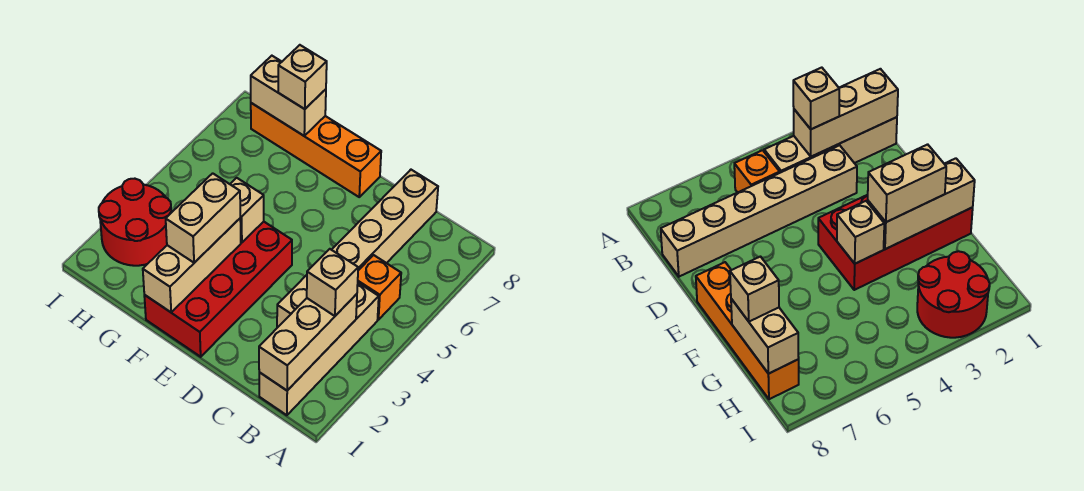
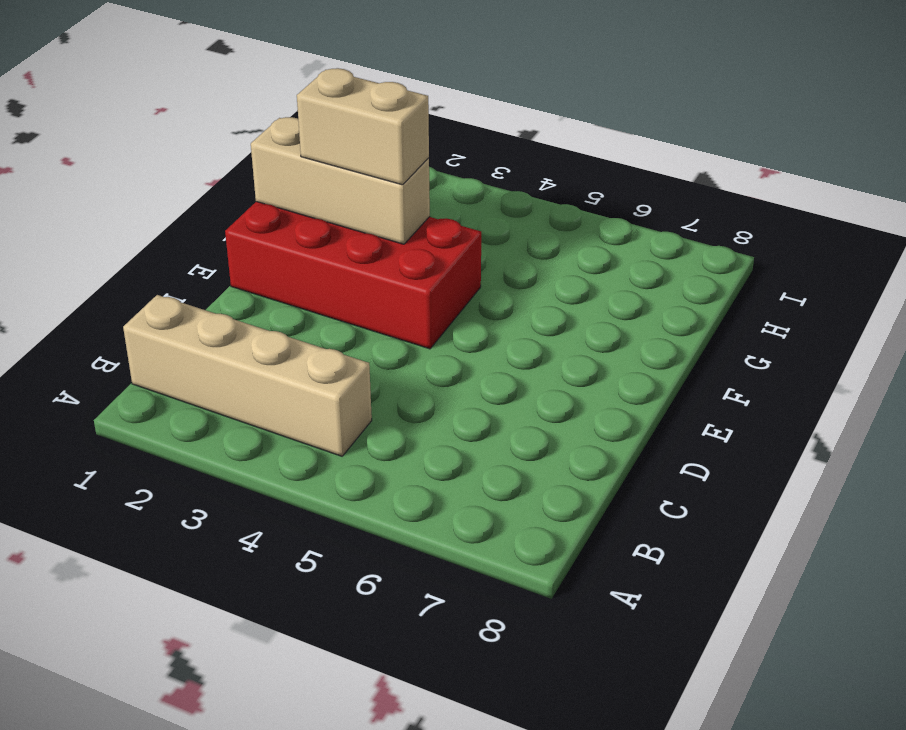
none -> orange brick B5 level 1
none -> tan brick C3:C8 level 1
none -> orange brick E8:H8 level 1

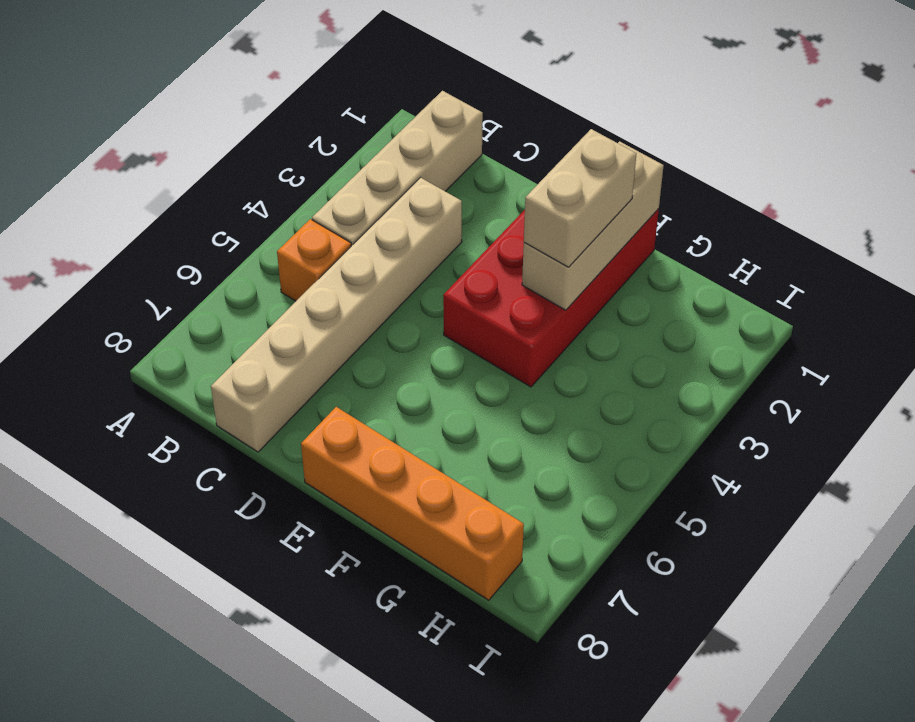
none -> red round brick H2:I3 level 1
none -> tan brick B1:B3 level 2
none -> tan brick F4 level 2

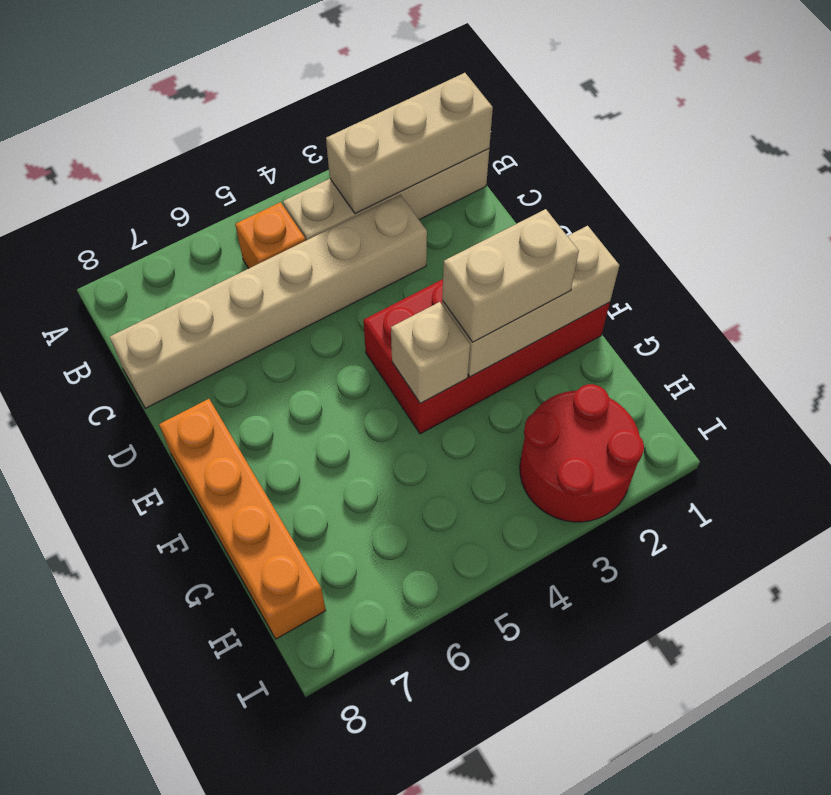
none -> tan brick G8:H8 level 2
none -> tan brick B3 level 3
none -> tan brick G8 level 3

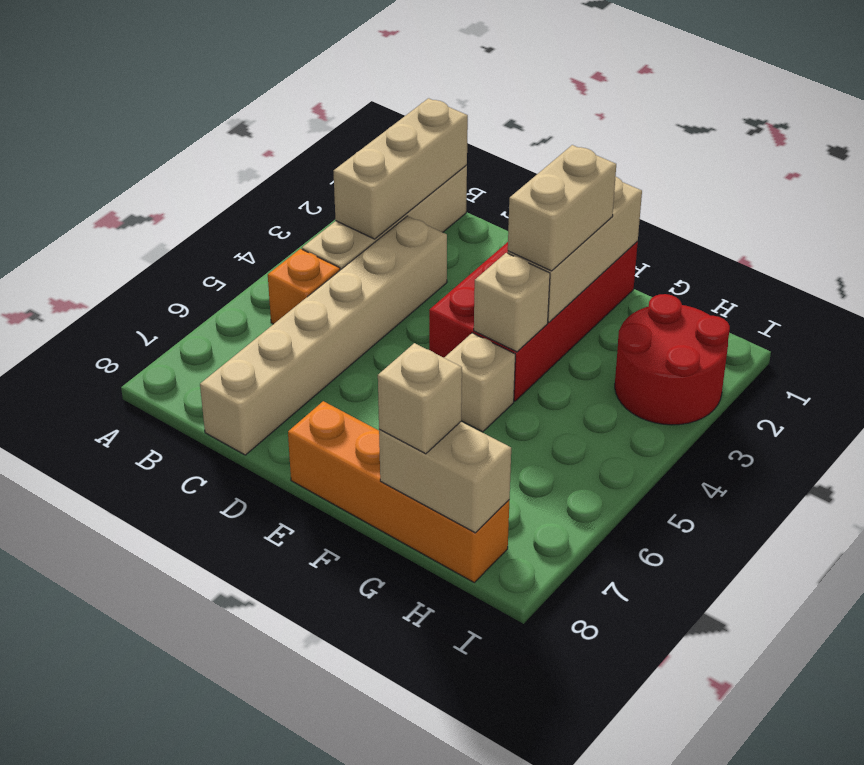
tan brick F5 level 1 -> tan brick B3 level 3

